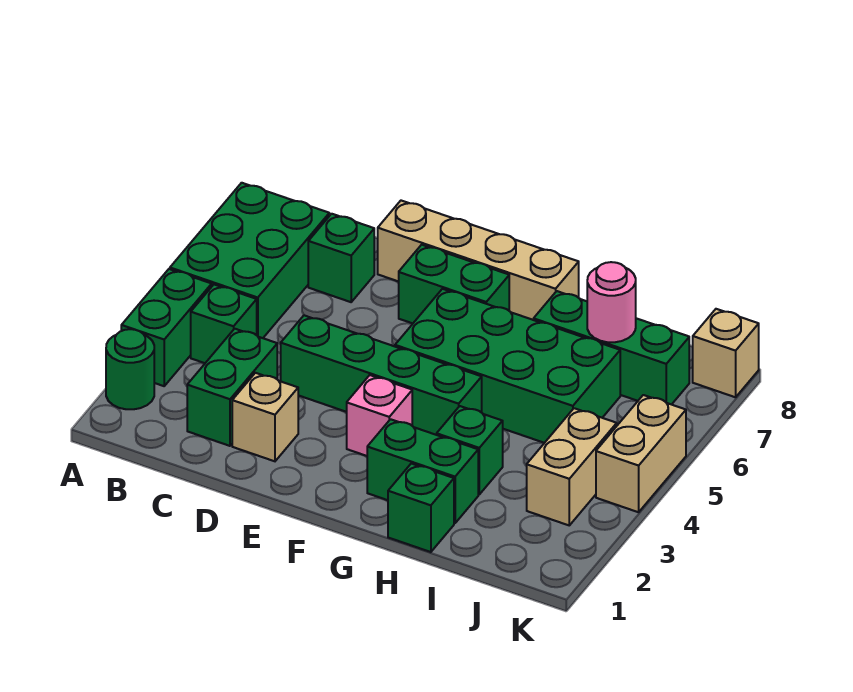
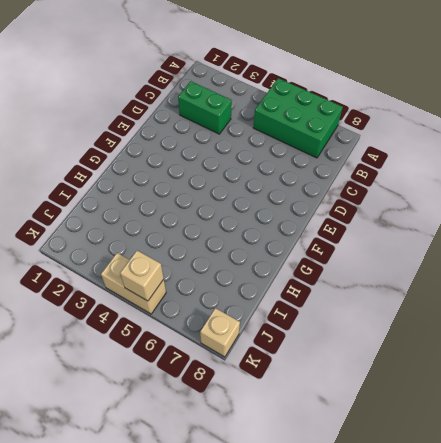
tan brick K5 level 2 -> tan brick D2 level 1
none -> green round brick A2 level 1
none -> green brick A3:A4 level 1
none -> green brick B4 level 1

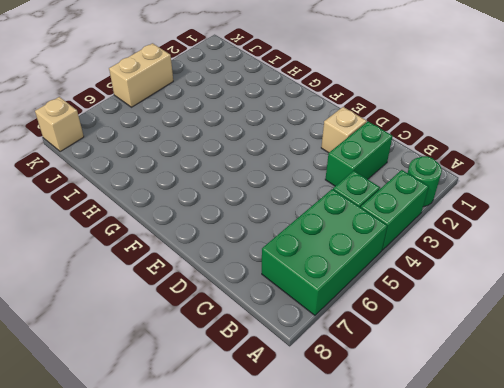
none -> green brick C7 level 1
none -> green brick D4:G4 level 1
none -> tan brick D8:G8 level 1

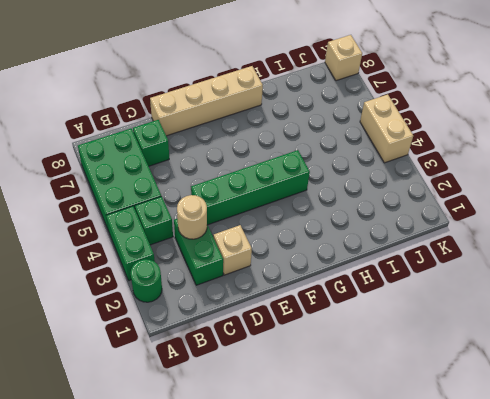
tan round brick C3 level 2 -> none
none -> green brick E7:F7 level 1
none -> pink brick F3 level 1
none -> green brick F5:I6 level 1

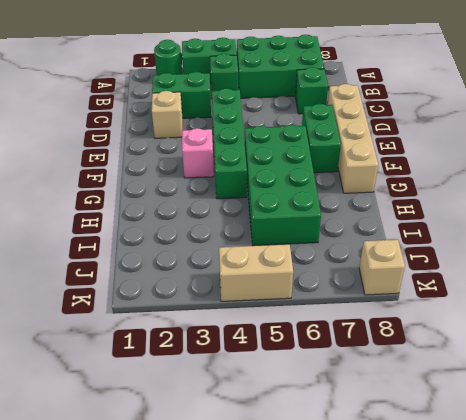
none -> green brick G2:H2 level 1
none -> green brick H1 level 1
none -> green brick H3 level 1

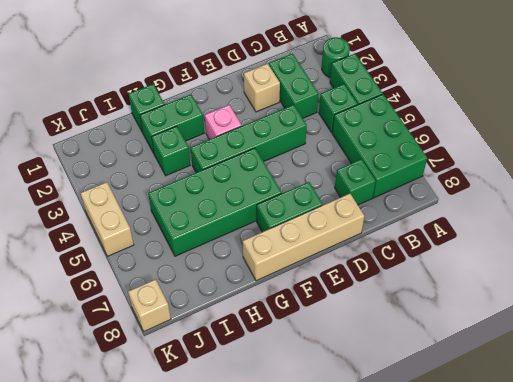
none -> green brick H7:J7 level 1
none -> tan brick J3:J4 level 1
none -> pink round brick I7 level 2

